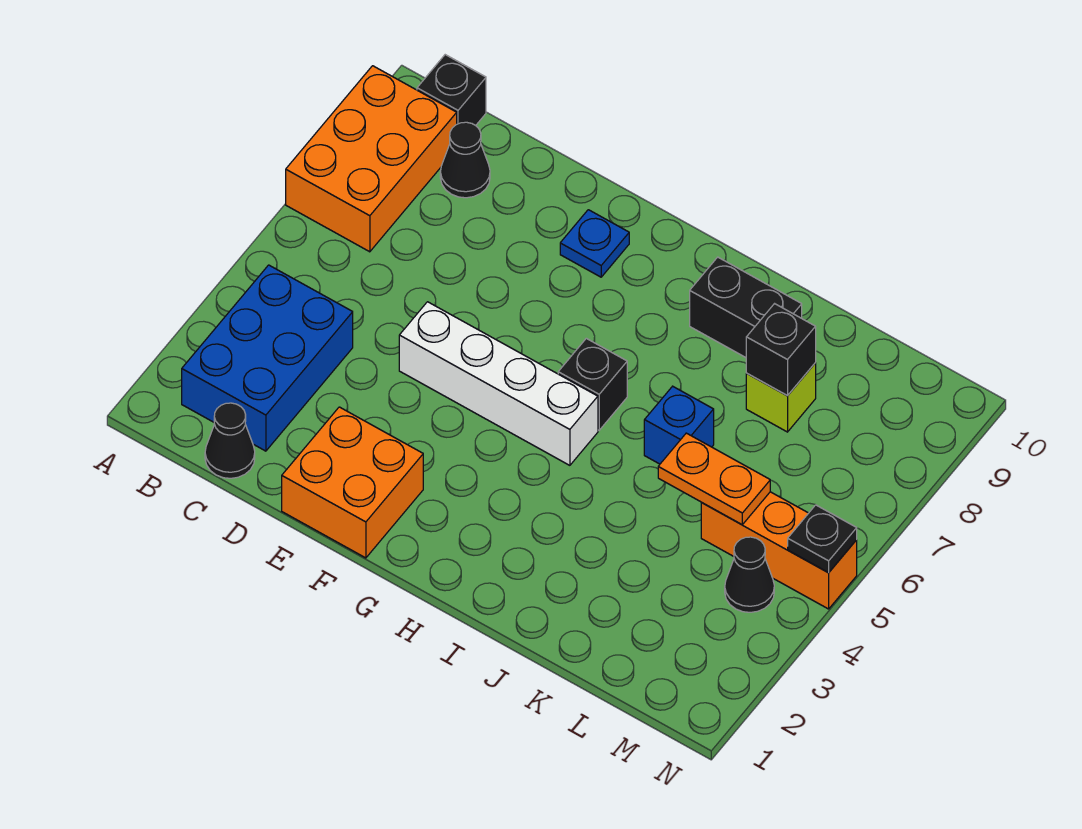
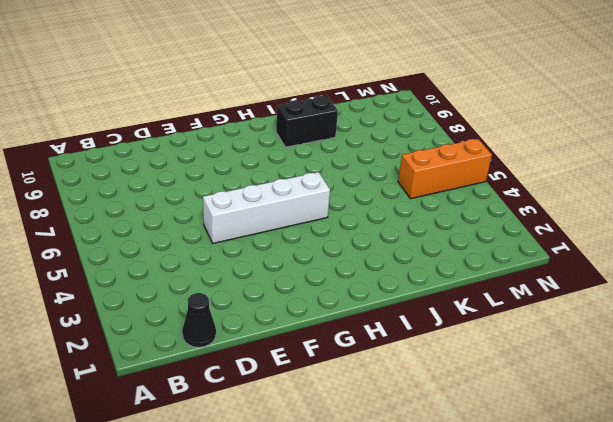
none -> orange brick A7:B9 level 1
none -> blue brick B2:C4 level 1
none -> black brick B10 level 1

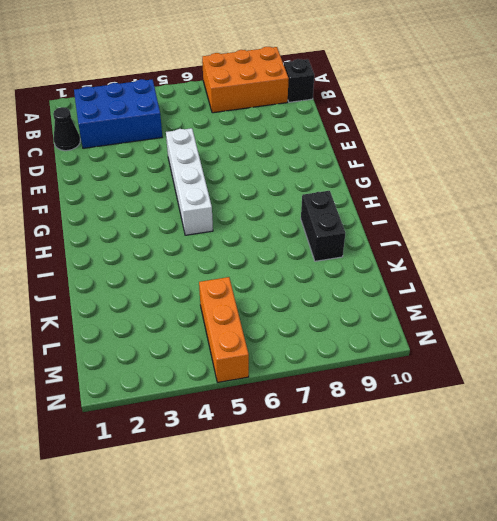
none -> black cone C9 level 1
none -> orange brick E1:F2 level 1
none -> blue plate F9 level 1

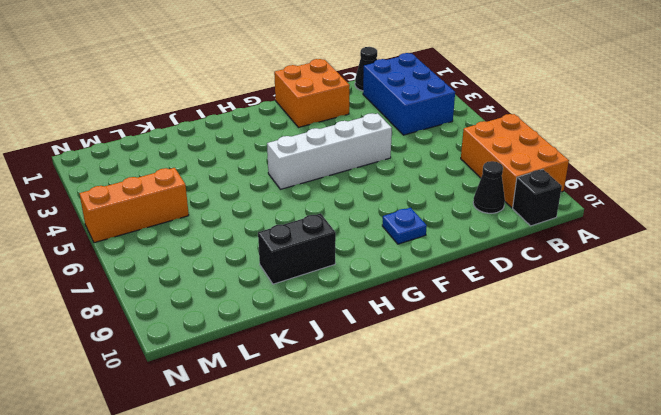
none -> black brick H6 level 1
none -> blue brick J6 level 1
none -> lime brick K8 level 1

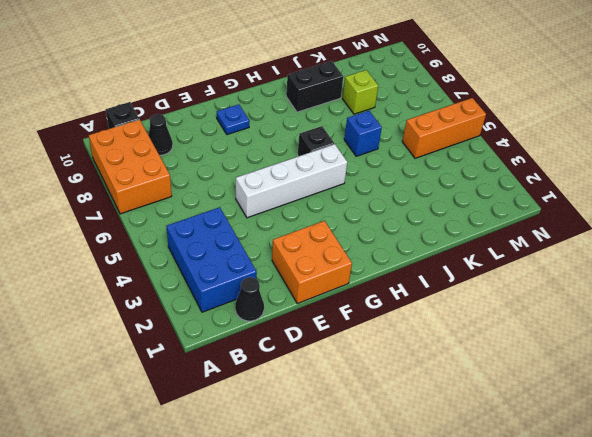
none -> black cone M4 level 1
none -> orange plate K5:L5 level 2
none -> black brick K8 level 2

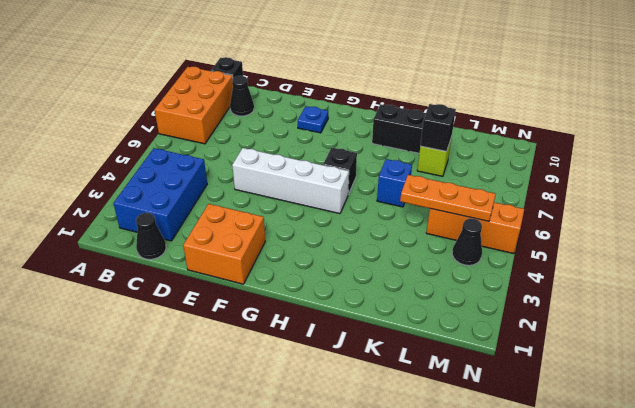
orange plate K5:M5 level 2 -> orange plate K5:L5 level 2
none -> black plate N5 level 2

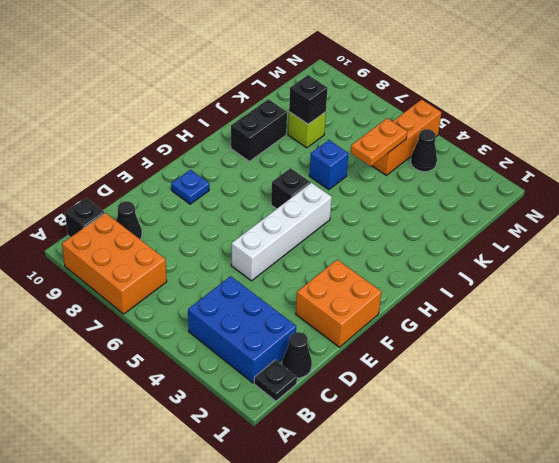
black plate B1 level 1 -> black plate N5 level 2

